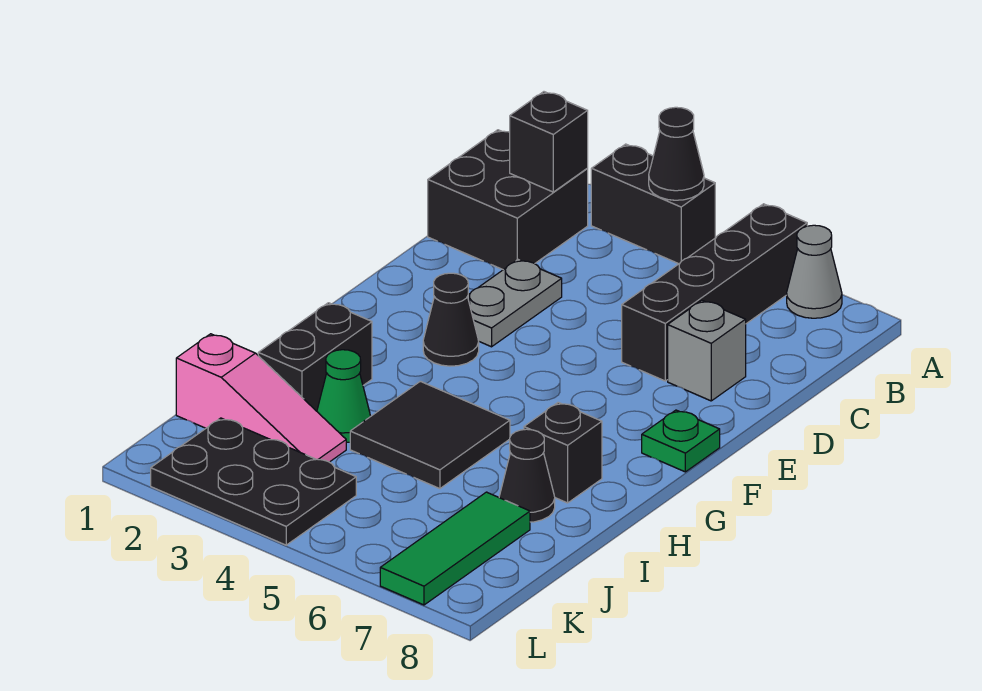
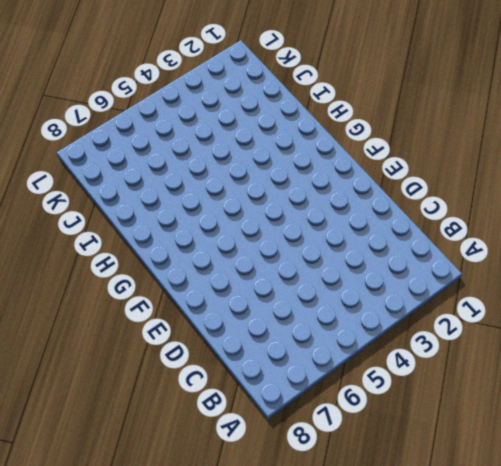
none -> black brick A3:A4 level 1
none -> black brick A6:D6 level 1
none -> grey cone A7 level 1

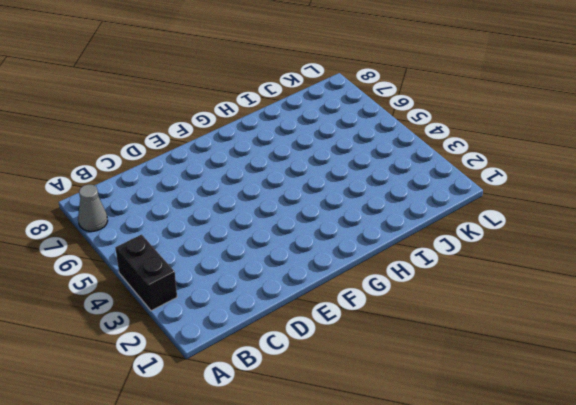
none -> black brick A6:D6 level 1
none -> black brick B1:C2 level 1
none -> grey plate D3:E3 level 1

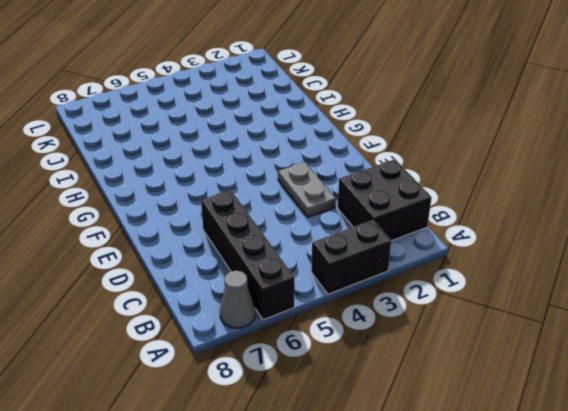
none -> grey brick D7 level 1
none -> black cone F3 level 1
none -> green plate F8 level 1

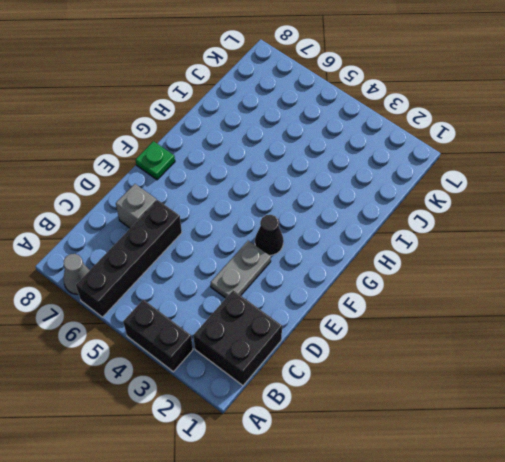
none -> black brick H2:I2 level 1
none -> black tile H4:I5 level 1
none -> black brick H7 level 1

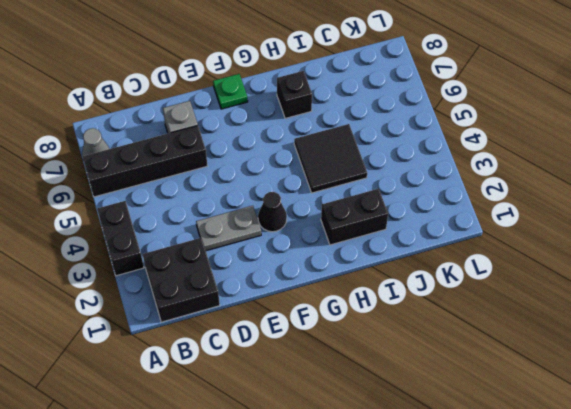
none -> green cone I3 level 1
none -> black cone I7 level 1
none -> pink slope J1:J3 level 1 top 1

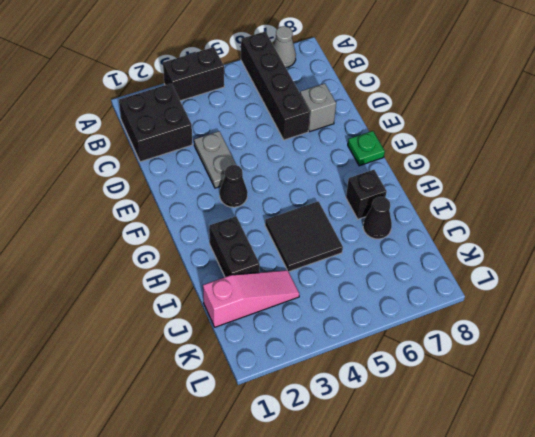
none -> green cone I3 level 1
none -> green tile J7:L7 level 1
none -> black plate K2:L4 level 1

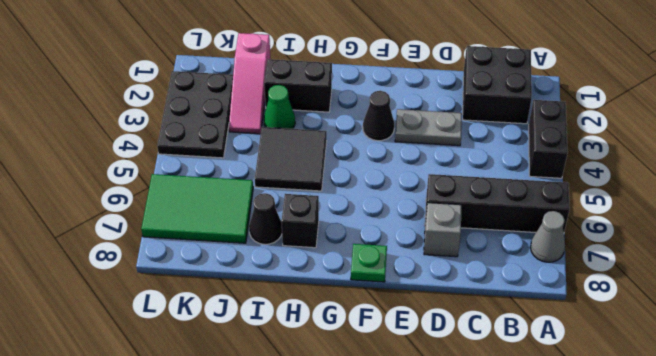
green tile J6:L7 level 1 -> green tile J7:L7 level 1
none -> black cone A4 level 2
none -> black brick B2 level 2

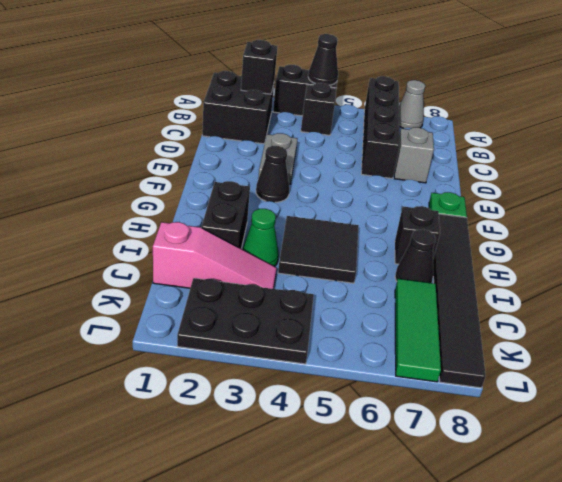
black brick B4 level 1 -> none
black tile G8:L8 level 1 -> none

